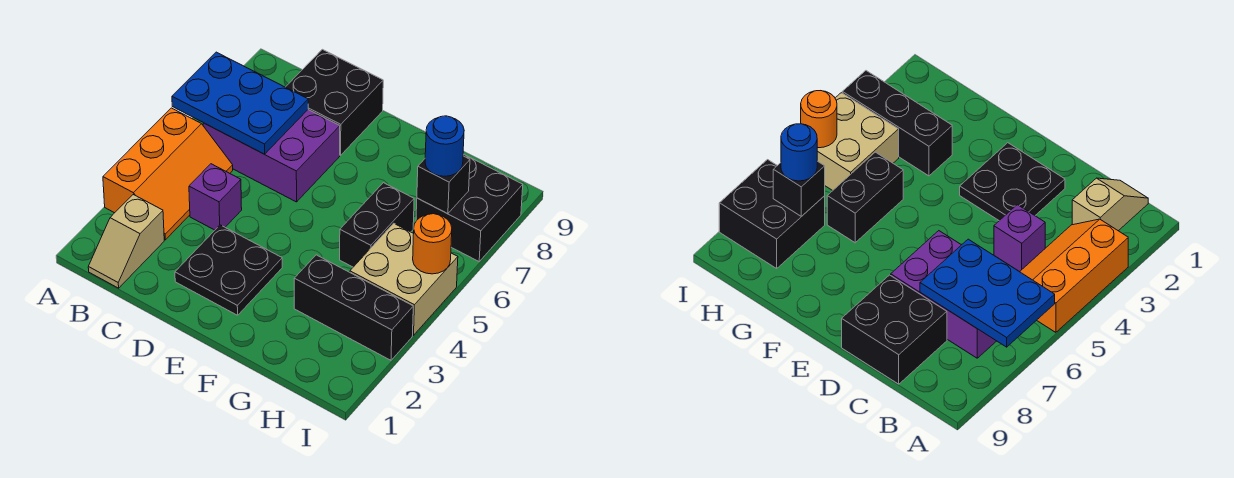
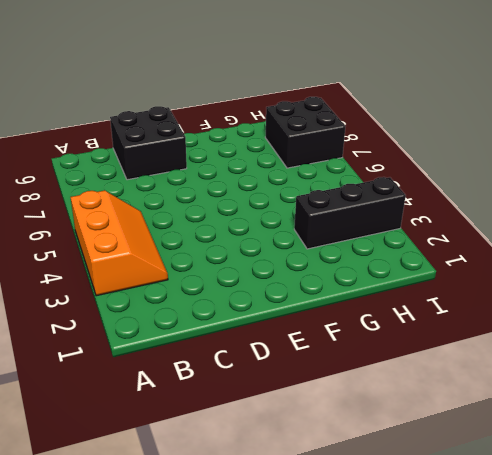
none -> tan slope B1:B2 level 1 top 2
none -> purple brick B6:D7 level 1
none -> purple brick C4 level 1

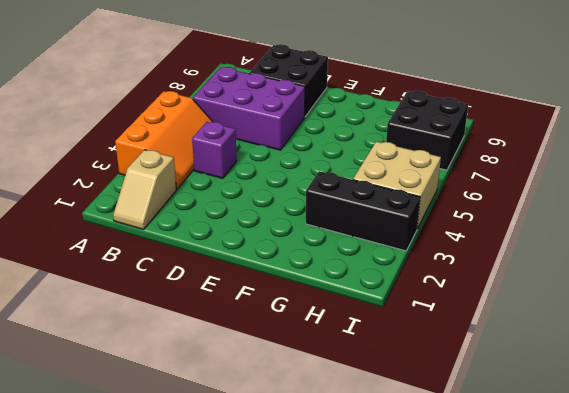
none -> black plate D2:E3 level 1
none -> black brick G5:G6 level 1
none -> blue plate A6:C7 level 2

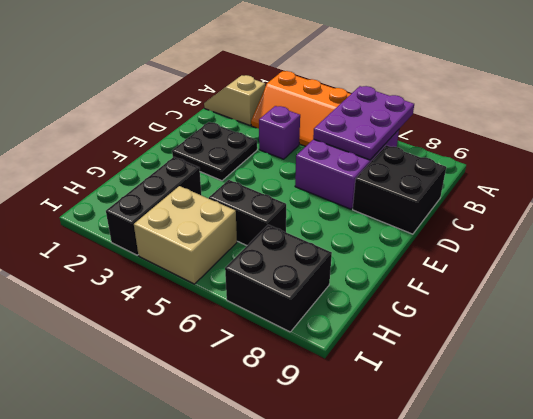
purple plate A6:C7 level 2 -> blue plate A6:C7 level 2
none -> black brick H7 level 2
none -> orange round brick I5 level 2
none -> blue round brick H7 level 3

